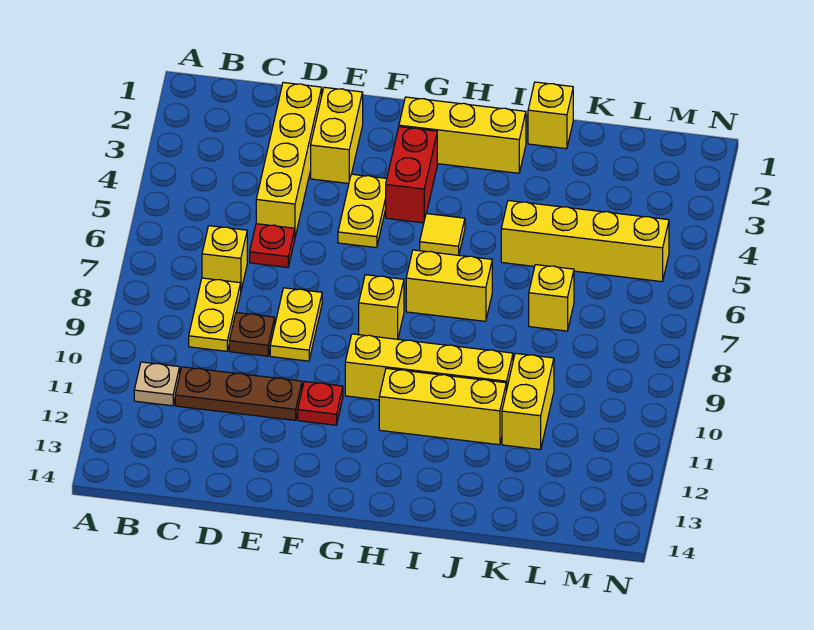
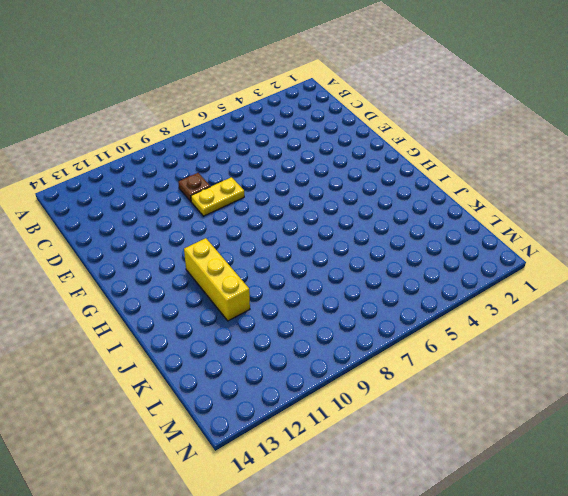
none -> tan plate B11 level 1
none -> yellow brick C7 level 1
none -> yellow plate C8:C9 level 1

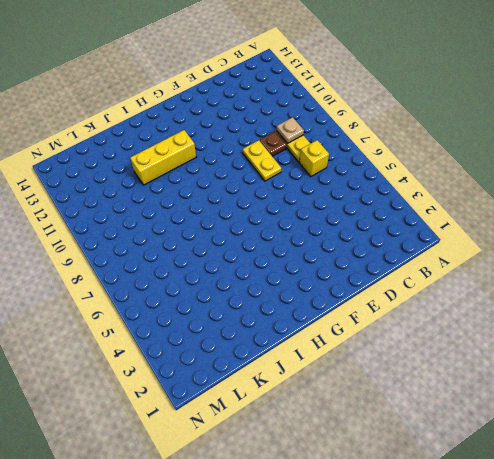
tan plate C9 level 2 -> tan plate B11 level 1
none -> brown plate C11:E11 level 1
none -> yellow brick D2:D5 level 1
none -> red plate D6 level 1

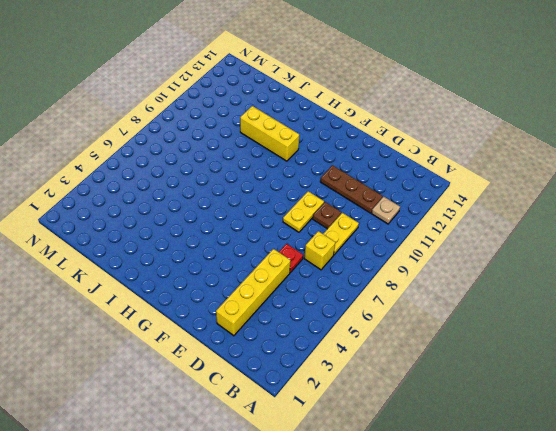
none -> yellow brick E2:E3 level 1
none -> yellow plate F4:F5 level 1
none -> red plate F11 level 1

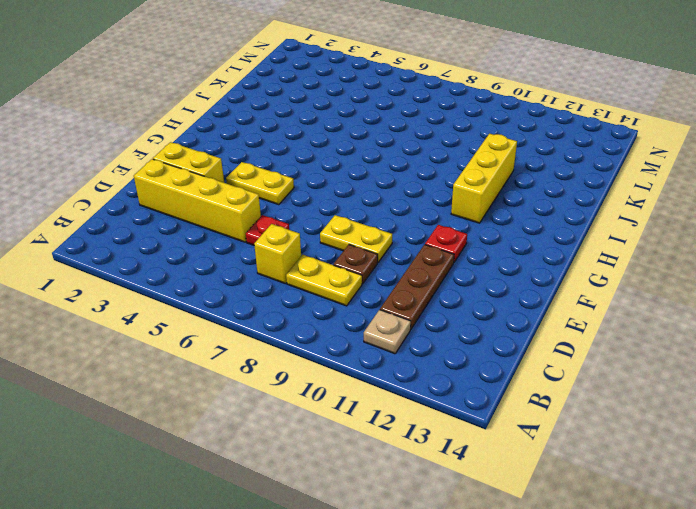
none -> yellow brick G2:I2 level 1
none -> red brick G3:G4 level 1
none -> yellow brick G8 level 1

